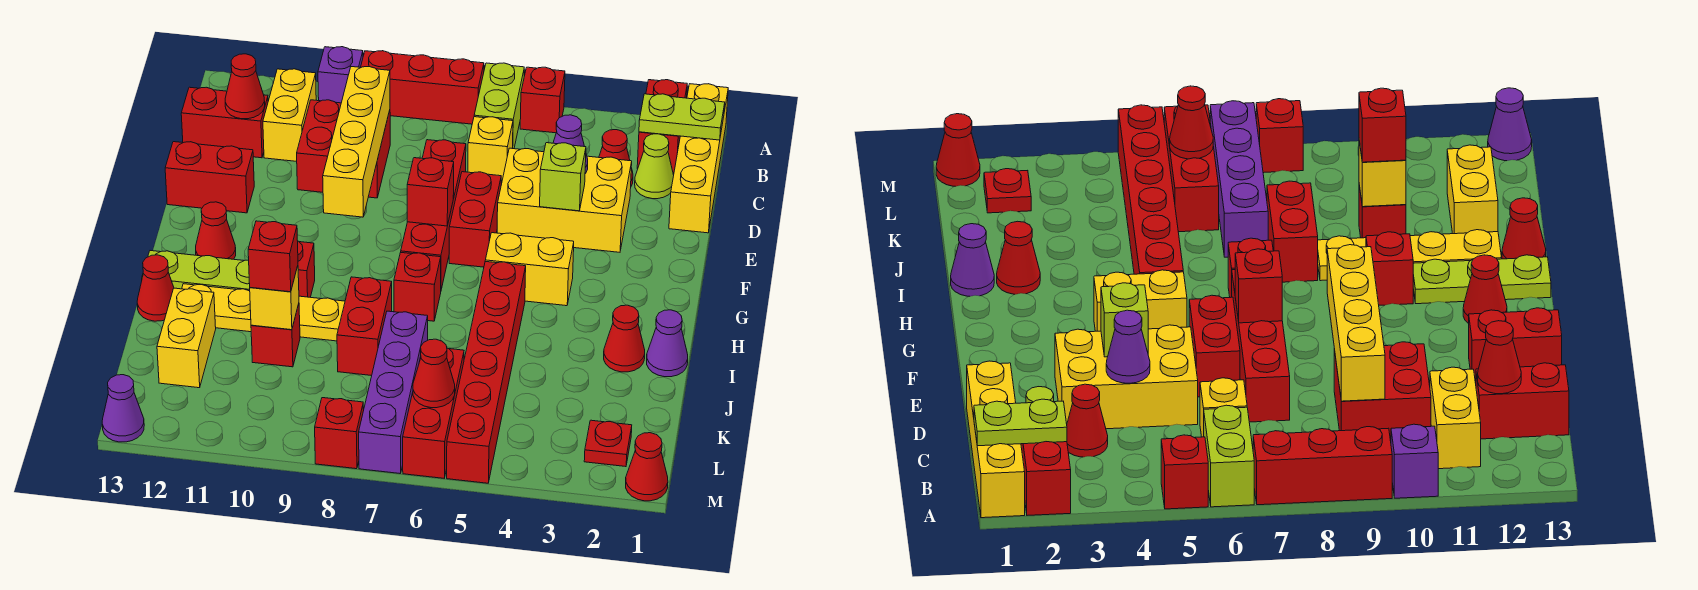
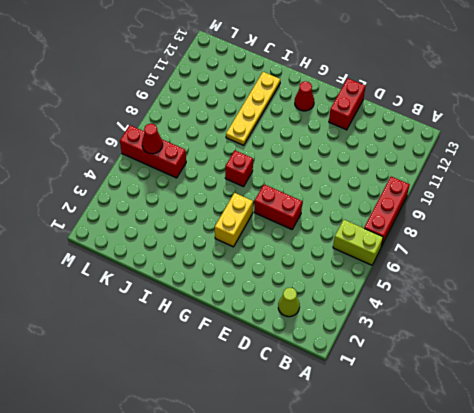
none -> yellow brick A1:D1 level 1
none -> red brick A2:B2 level 1
none -> red brick A5 level 1
none -> purple brick A10 level 1

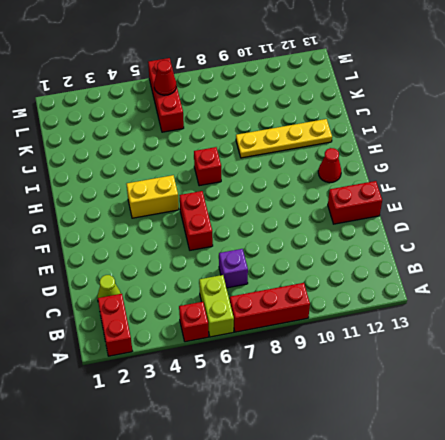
purple brick C7 level 1 -> purple brick A10 level 1
none -> yellow brick A1:D1 level 1
none -> yellow brick B11:C11 level 1
none -> red cone C3 level 1
none -> yellow brick C6 level 1

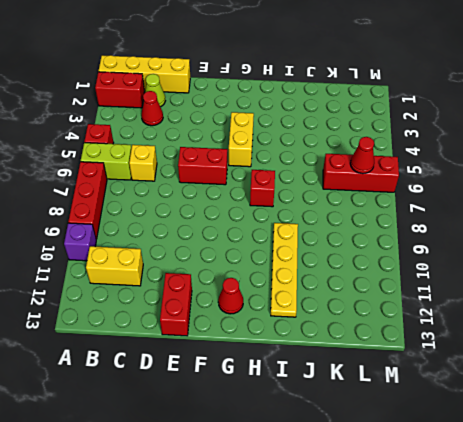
none -> red brick C9:D10 level 1
none -> red brick C12:C13 level 1
none -> yellow brick D3:E5 level 1
none -> red brick D7:G7 level 1

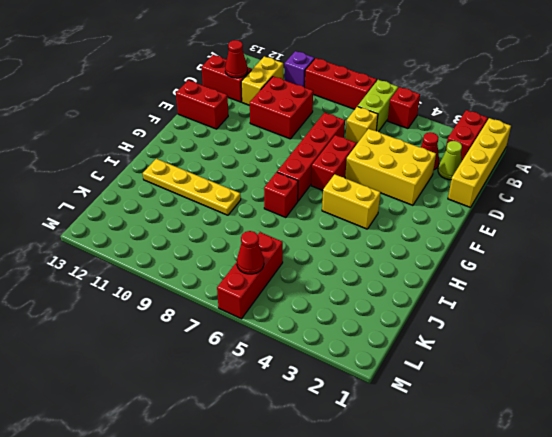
none -> red cone G12 level 1
none -> red brick H5:M5 level 1
none -> red brick H10 level 1
none -> lime plate H11:H13 level 1

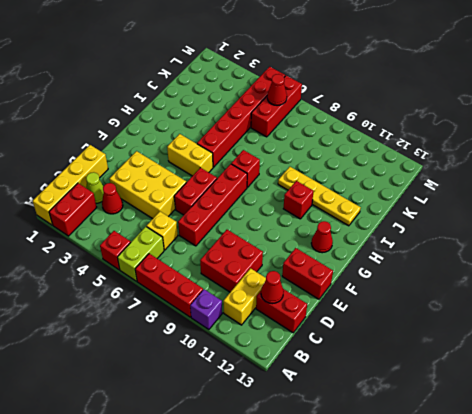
none -> lime plate H11:H13 level 1
none -> purple cone I1 level 1
none -> red cone I2 level 1
none -> red brick I8:J8 level 1

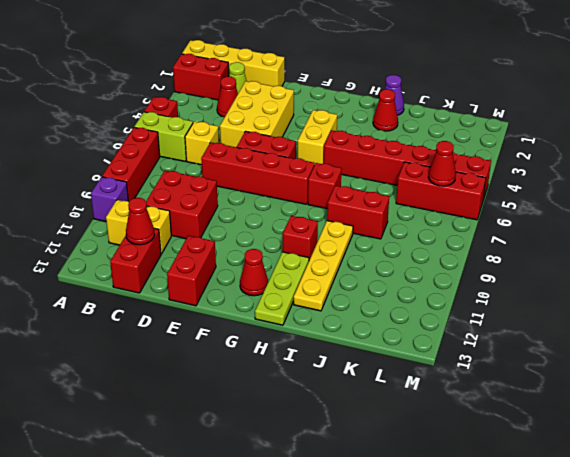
none -> red cone I13 level 1
none -> purple brick J7:M7 level 1
none -> red brick J10 level 1
none -> yellow brick J12:K12 level 1

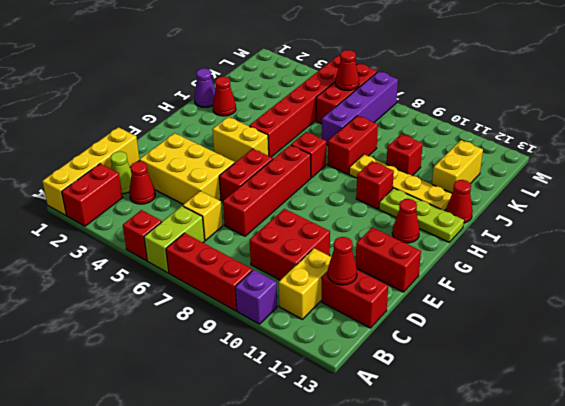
none -> red plate L2 level 1
none -> red cone M1 level 1
none -> red brick M8 level 1
none -> purple cone M13 level 1

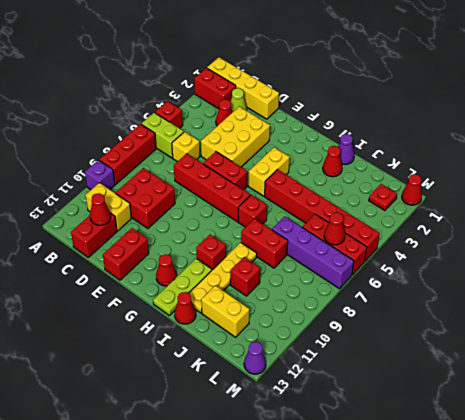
none -> red brick M8 level 1
none -> lime plate B1:B2 level 2
none -> yellow brick C9:F9 level 2
none -> purple cone D4 level 2

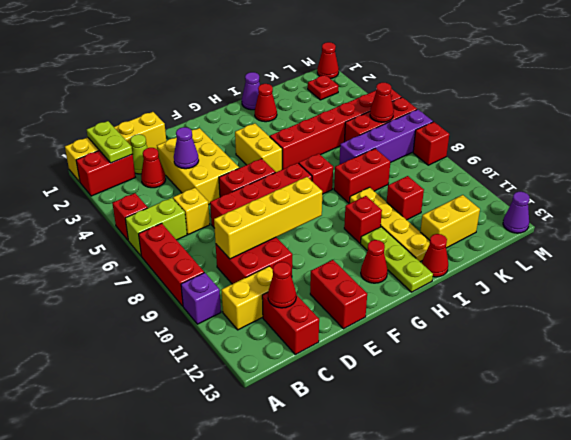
none -> lime brick E4 level 2
none -> red brick F7 level 2
none -> yellow brick J10 level 2
none -> red brick J10 level 3

